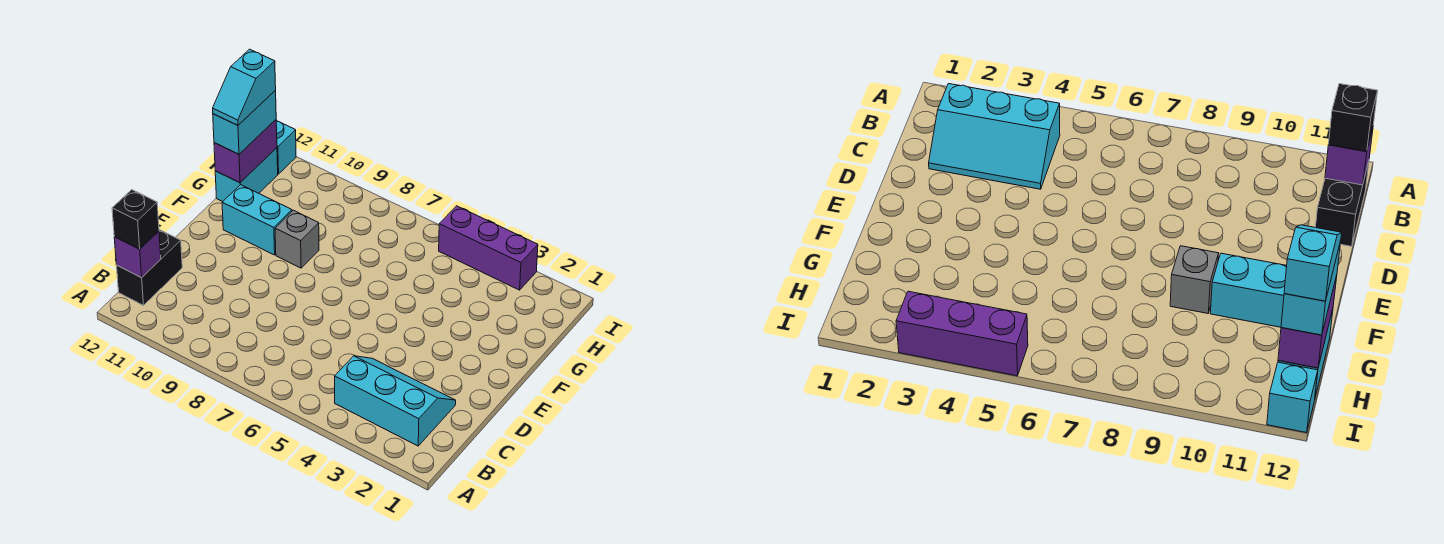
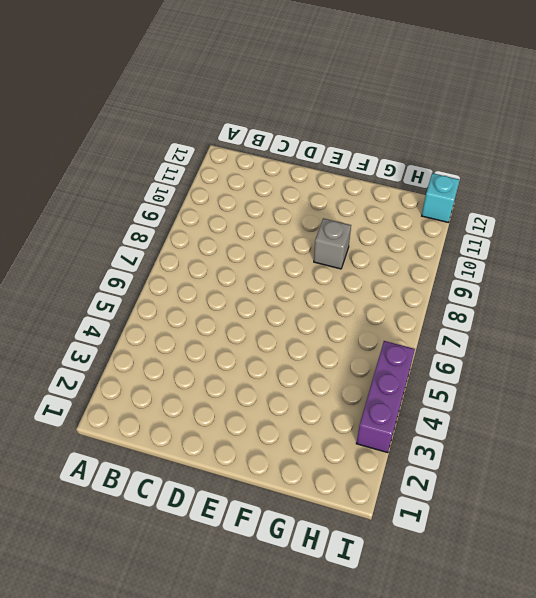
none -> cyan slope B2:C4 level 1 top B
none -> black brick B12:C12 level 1
none -> cyan brick F10:F11 level 1

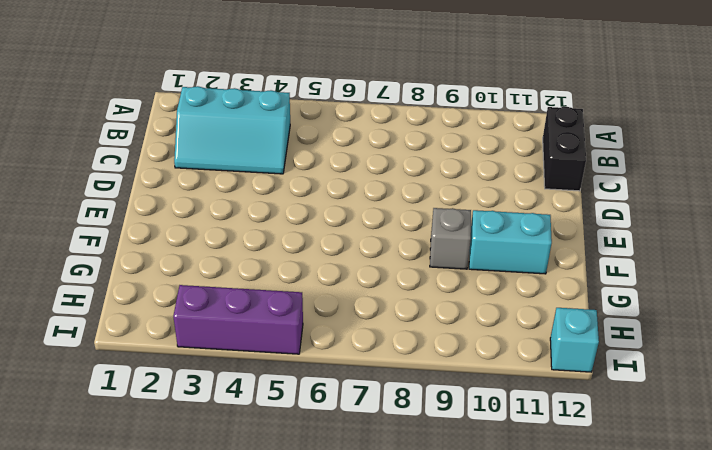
none -> cyan brick G12:H12 level 1
none -> purple brick B12 level 2
none -> purple brick G12:H12 level 2

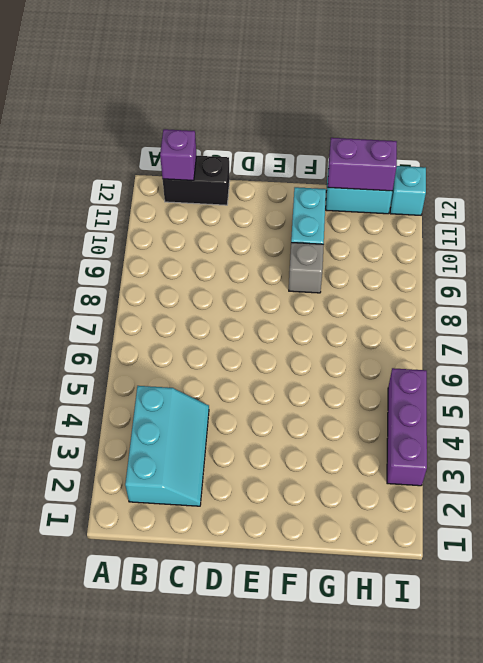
none -> black brick B12 level 3
none -> cyan brick G12:H12 level 3
none -> cyan slope G12:H12 level 4 top H

